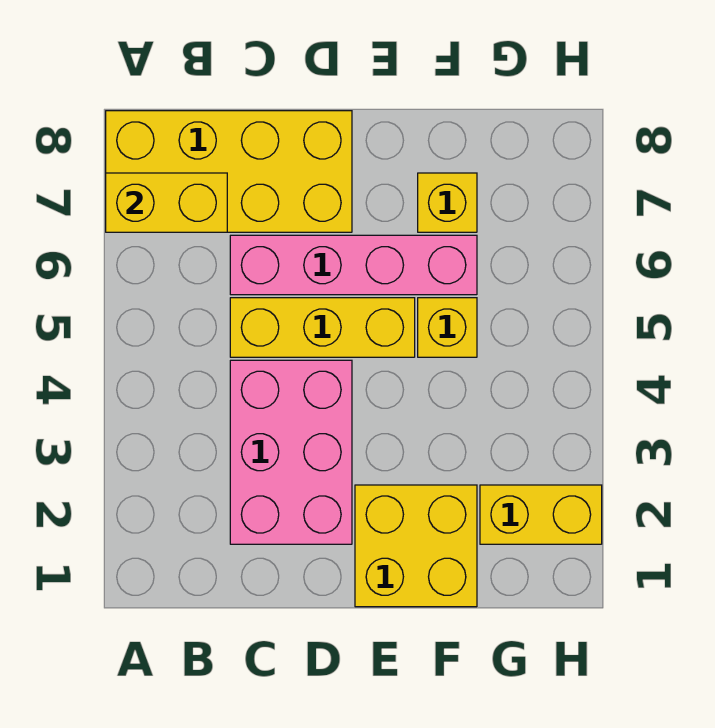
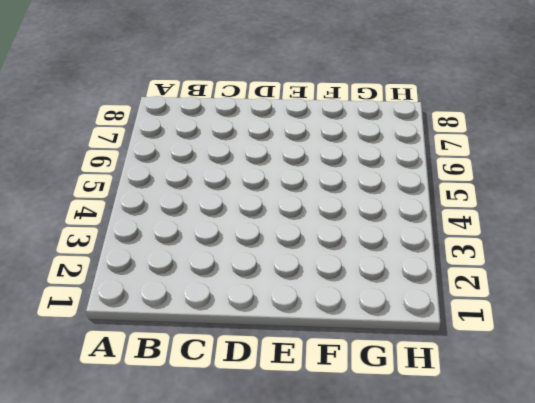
none -> yellow brick A7:D8 level 1
none -> pink brick C2:D4 level 1

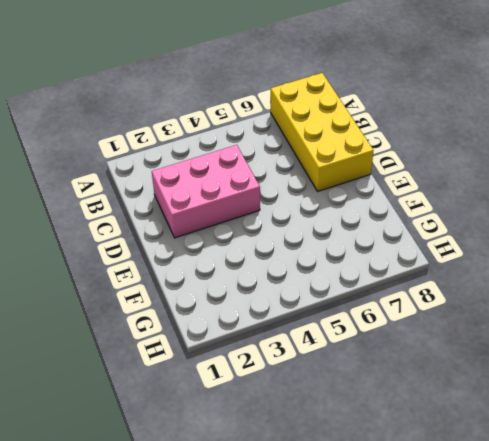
none -> yellow brick C5:E5 level 1
none -> pink brick C6:F6 level 1

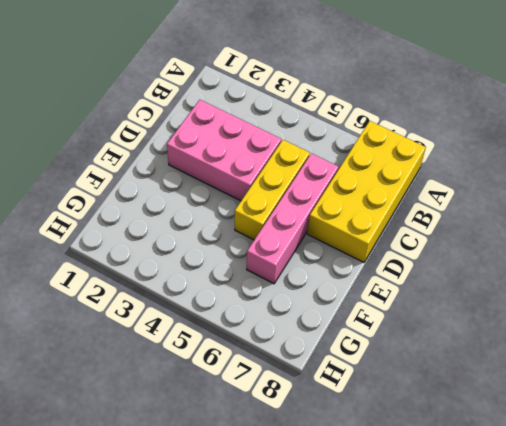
none -> yellow brick E1:F2 level 1
none -> yellow brick F5 level 1

